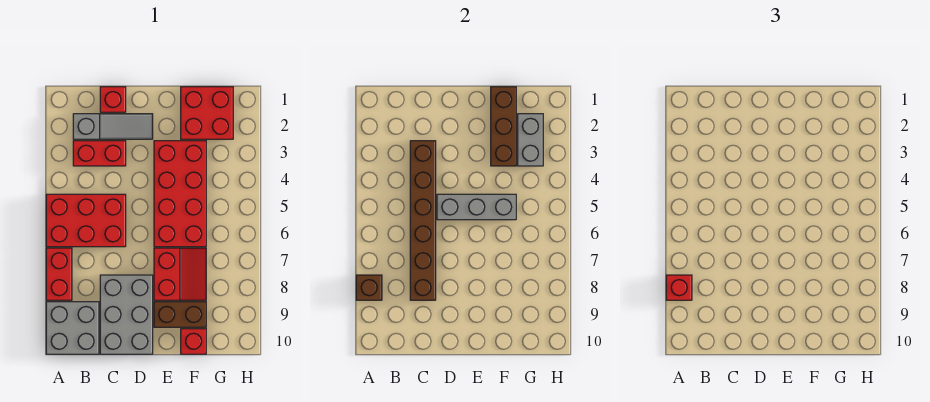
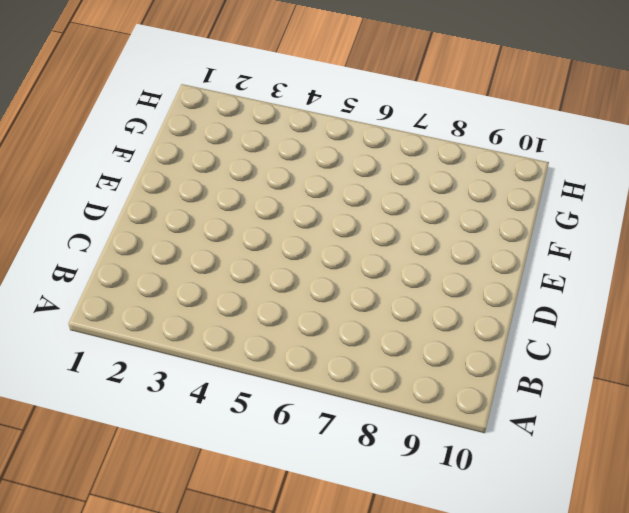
none -> red brick A5:C6 level 1
none -> red brick A7:A8 level 1
none -> grey brick A9:B10 level 1

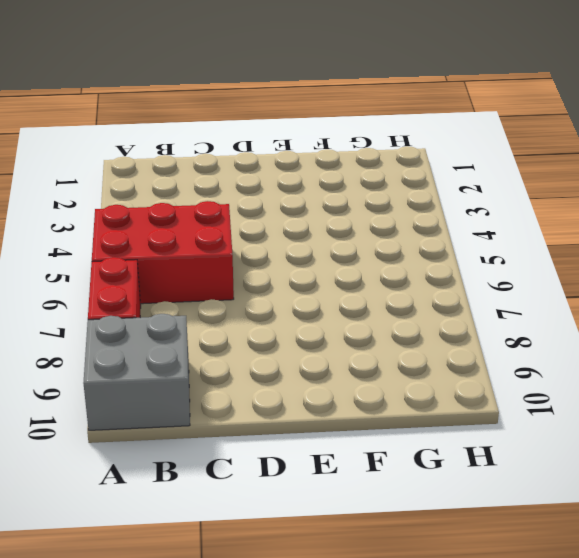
none -> grey slope B2:D2 level 1 top B
none -> red brick B3:C3 level 1
none -> red brick C1 level 1

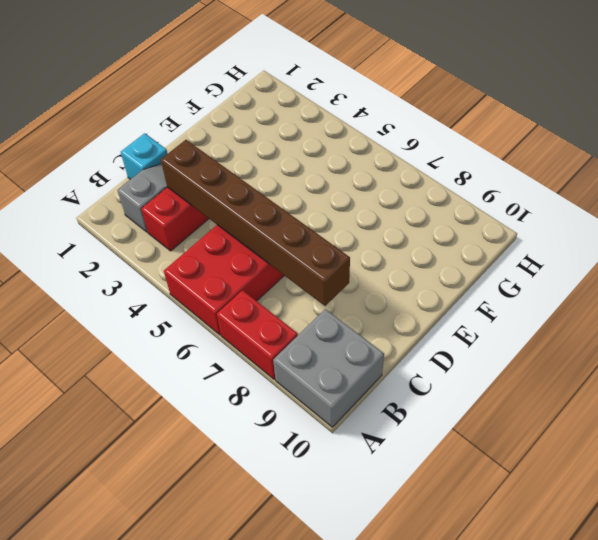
cyan brick C1 level 1 -> red brick C1 level 1
none -> grey brick C8:D10 level 1
none -> red brick E3:F6 level 1
none -> red slope E7:F8 level 1 top E

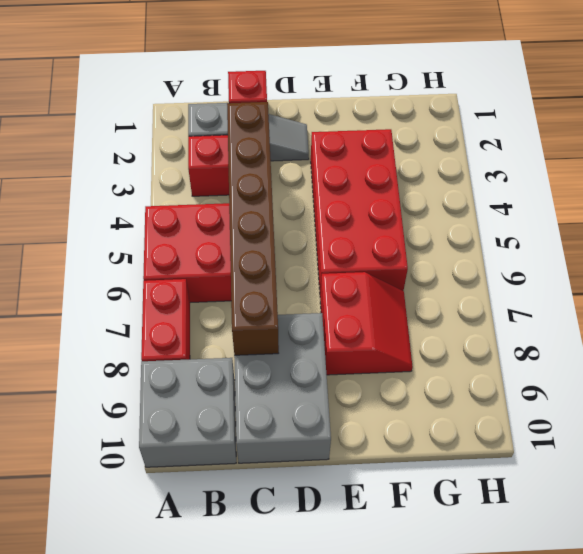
none -> brown brick E9:F9 level 1
none -> red brick F1:G2 level 1
none -> red brick F10 level 1

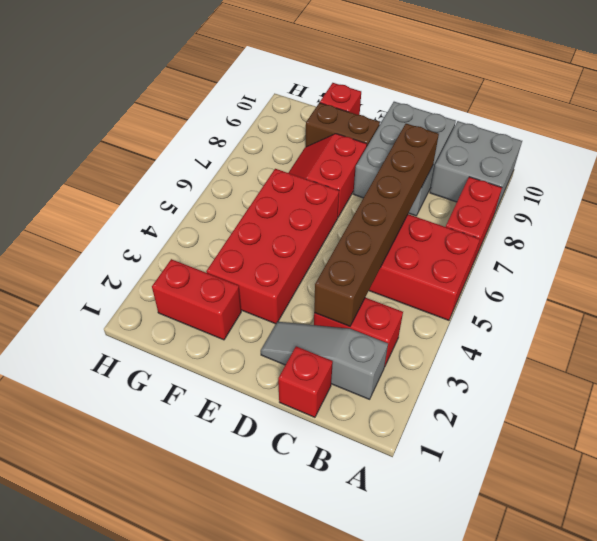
red brick F2:G2 level 1 -> red brick F1:G2 level 1
none -> brown brick A8 level 2
none -> grey brick D5:F5 level 2
none -> brown brick F1:F3 level 2

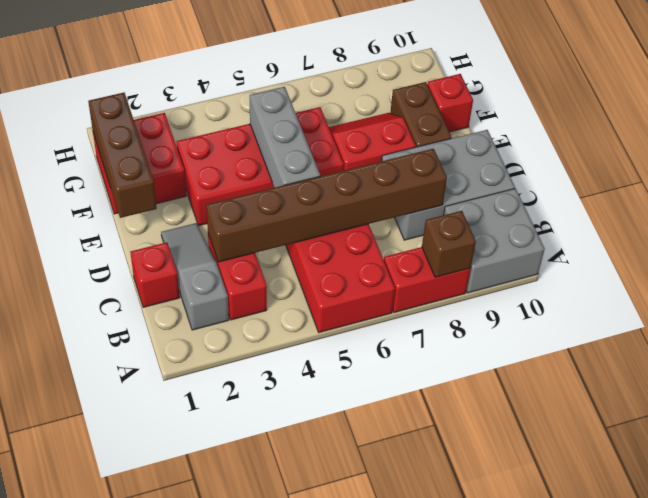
brown brick E1:G1 level 2 -> brown brick F1:F3 level 2
none -> grey brick G2:G3 level 2
none -> red brick A8 level 3

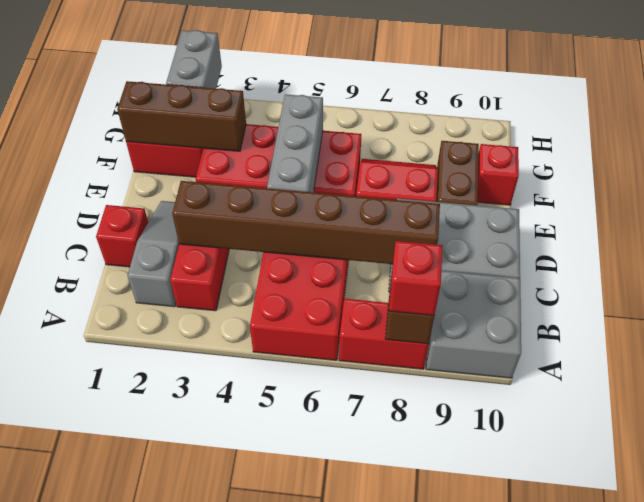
grey brick G2:H2 level 2 -> grey brick G2:G3 level 2

